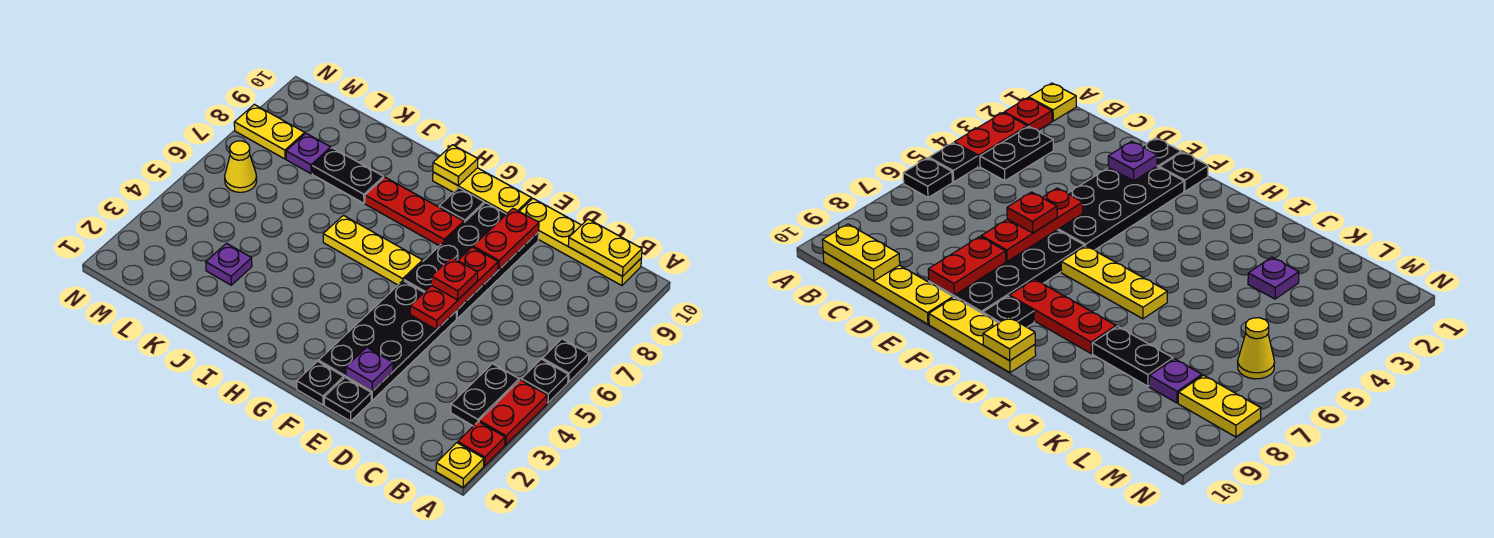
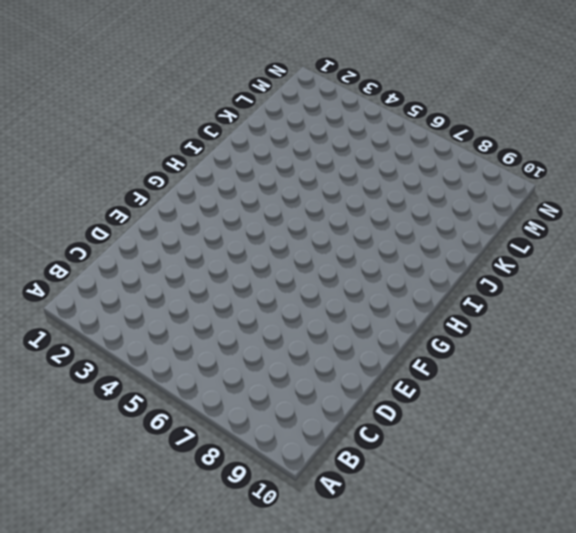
none -> yellow plate A1 level 1
none -> red plate A2 level 1
none -> red plate A3:A4 level 1

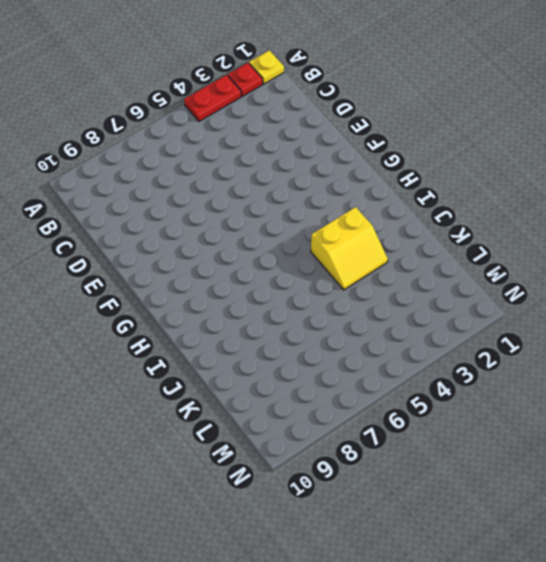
yellow slope I3:J4 level 1 top I -> none
none -> black plate A5 level 1
none -> black plate A6 level 1
none -> black plate B3:B4 level 1

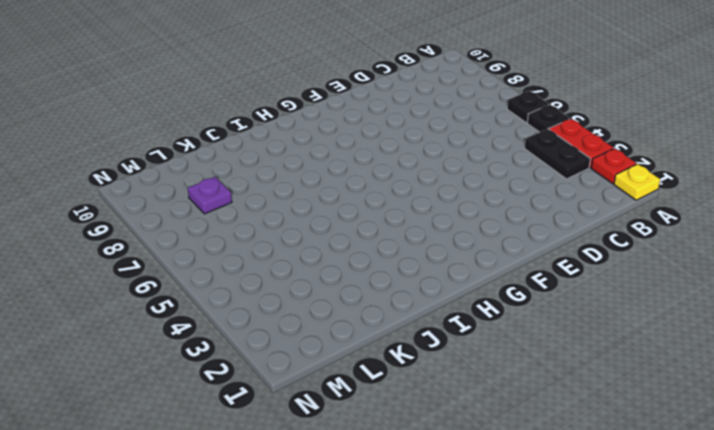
none -> yellow plate B10:E10 level 1
none -> black plate E1 level 1
none -> black plate E2:F5 level 1

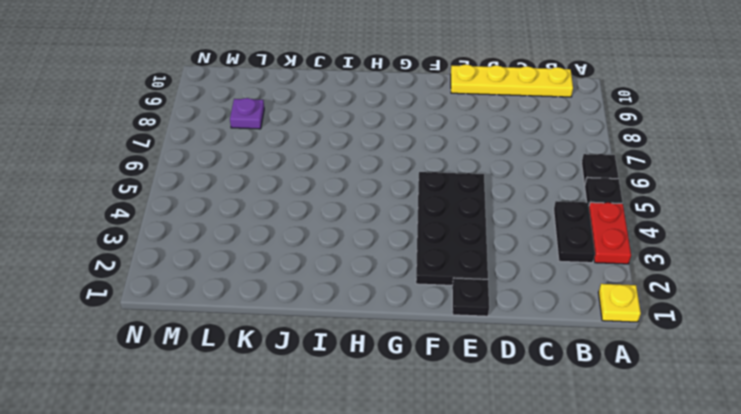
none -> red plate A2 level 1
none -> black plate E6:F9 level 1
none -> black plate F1 level 1

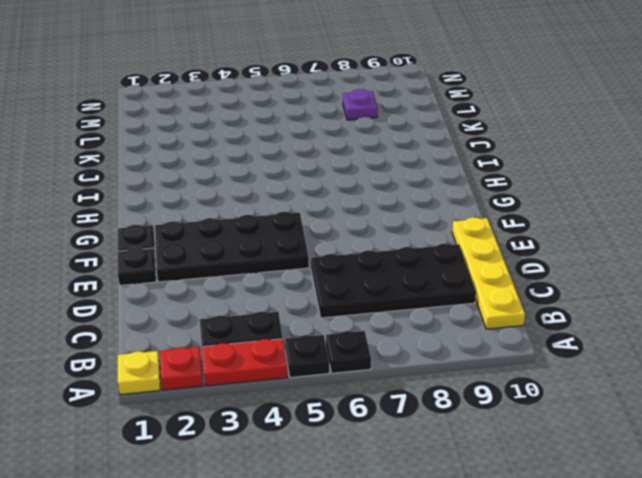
black plate C6:D9 level 1 -> black plate E6:F9 level 1
none -> yellow plate F10:H10 level 1
none -> yellow plate G6:I6 level 1
none -> red plate G8:I8 level 1

